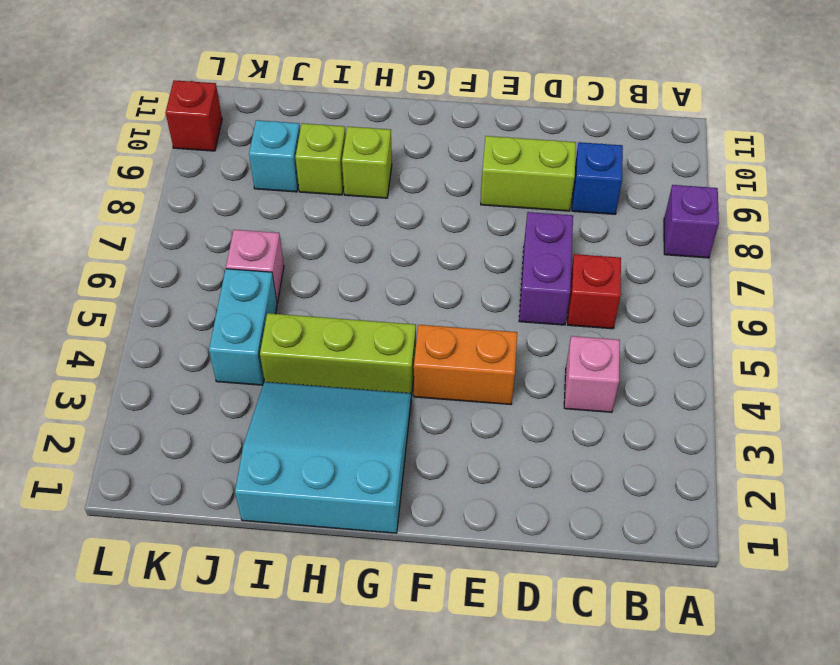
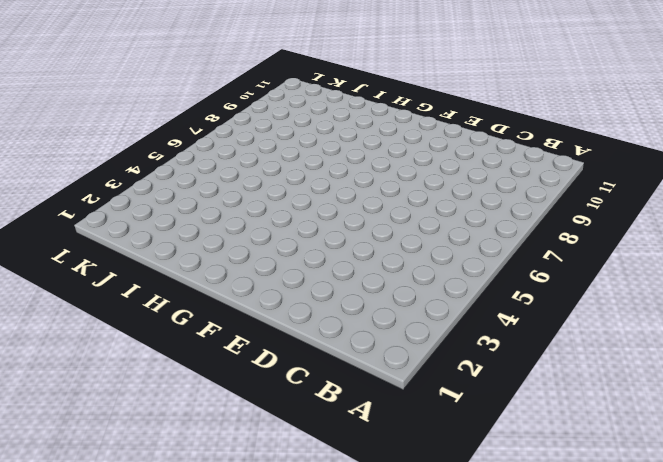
none -> purple brick A8 level 1
none -> pink brick C4 level 1
none -> red brick C6 level 1

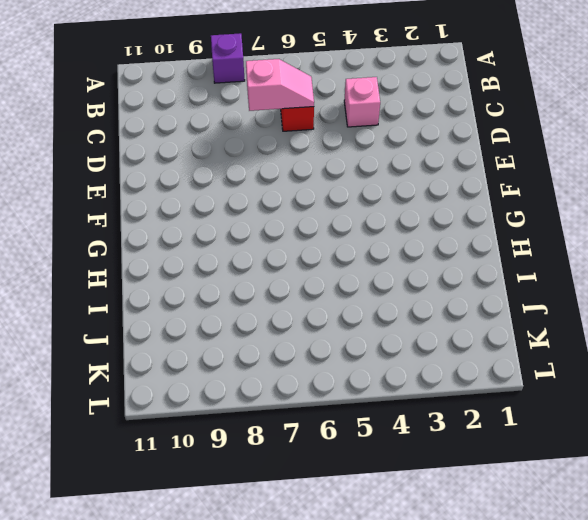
pink slope C6:C7 level 2 top 7 -> none
none -> blue brick C9 level 1
none -> purple brick D6:D7 level 1
none -> lime brick D9:E9 level 1

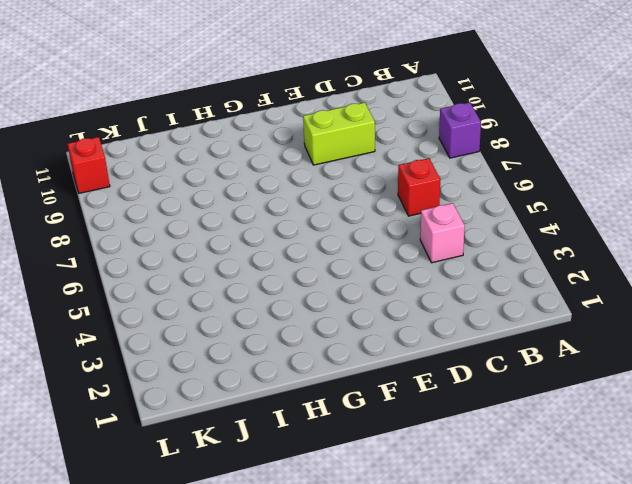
none -> blue brick C9 level 1
none -> purple brick D6:D7 level 1
none -> orange brick E4:F4 level 1

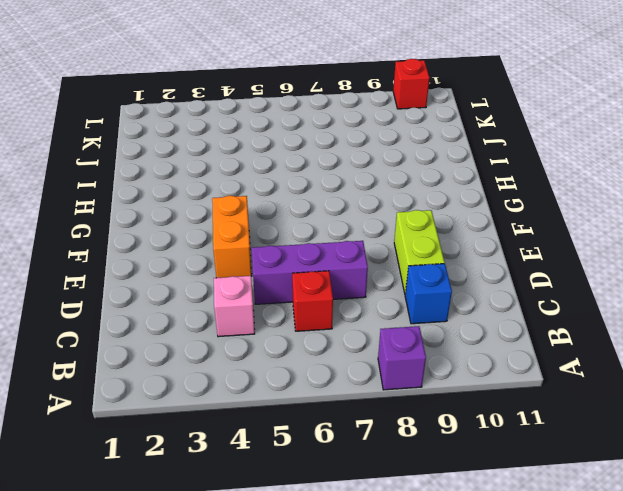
purple brick D5:D7 level 1 -> purple brick D6:D7 level 1
none -> cyan slope G1:I3 level 1 top 1
none -> lime brick G4:I4 level 1
none -> lime brick H9 level 1

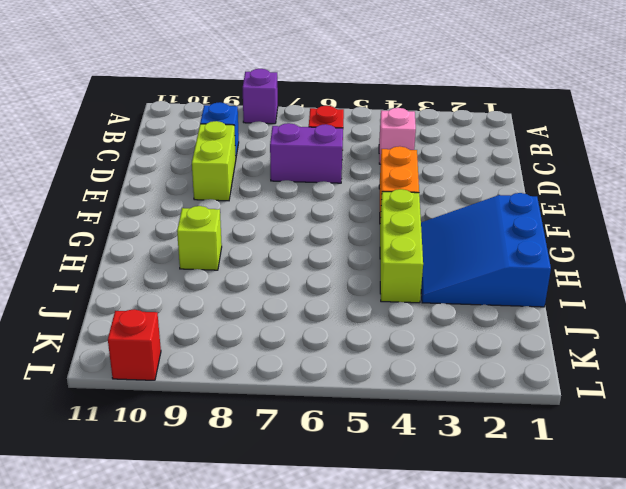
blue slope G1:I3 level 1 top 1 -> cyan slope G1:I3 level 1 top 1
none -> lime brick I9 level 1
none -> cyan brick J4:J5 level 1
none -> pink brick J6 level 1

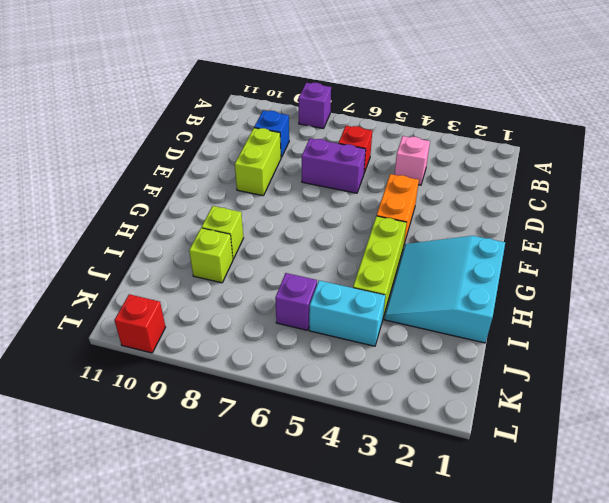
purple brick J6 level 1 -> pink brick J6 level 1
none -> cyan brick J9 level 1

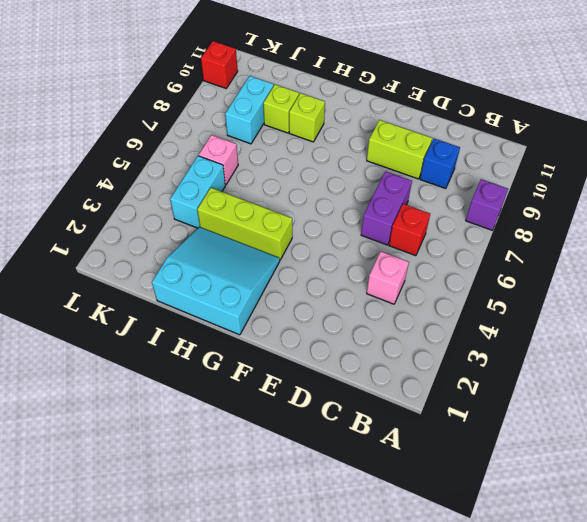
cyan brick J8:J9 level 1 -> cyan brick J9 level 1
none -> orange brick E4:F4 level 1

